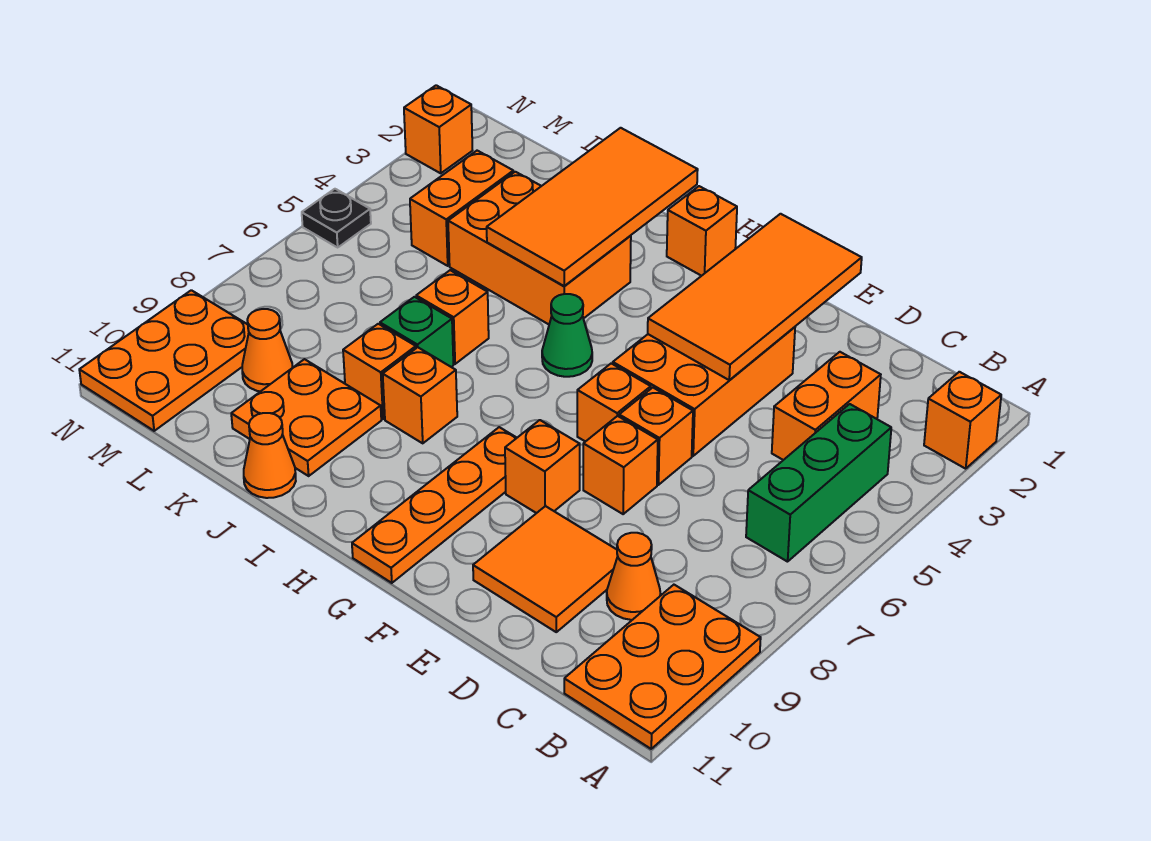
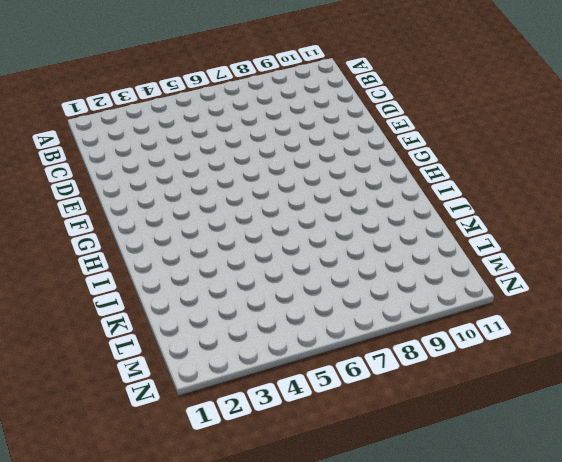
none -> orange brick A2 level 1
none -> orange plate A9:B11 level 1
none -> green brick B4:B6 level 1

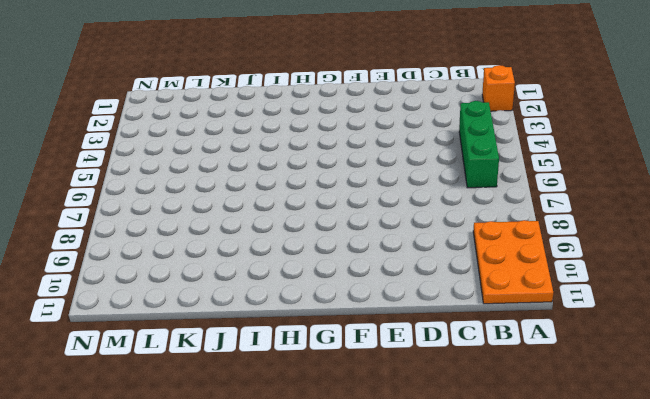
none -> orange brick C3:C4 level 1
none -> orange cone C9 level 1
none -> orange tile D9:E10 level 1

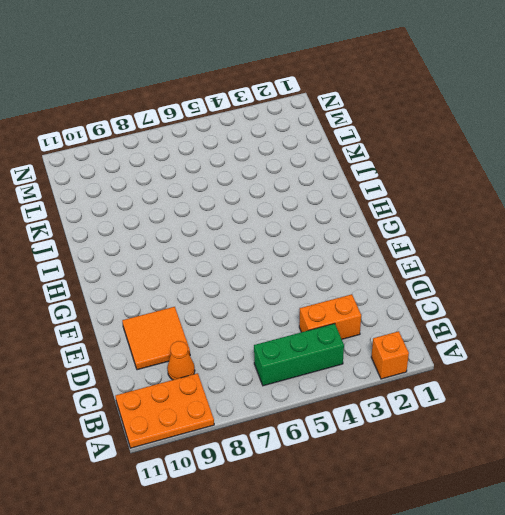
none -> orange brick E3:F5 level 1
none -> orange brick E6 level 1
none -> orange brick E7 level 1

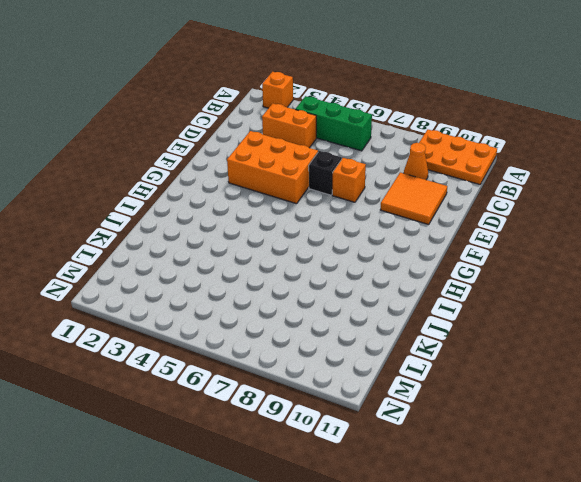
black brick E6 level 1 -> orange brick E6 level 1
none -> orange brick F6 level 1
none -> orange brick F8 level 1
none -> orange plate G8:G11 level 1

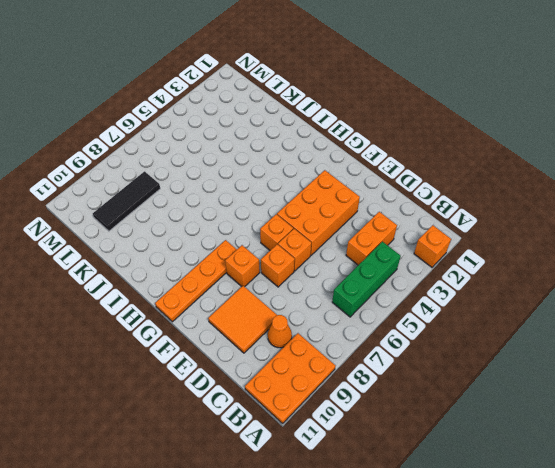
black tile L8:L10 level 1 -> orange cone L9 level 1
none -> orange brick H1 level 1
none -> green cone H5 level 1
none -> orange brick I3:K4 level 1

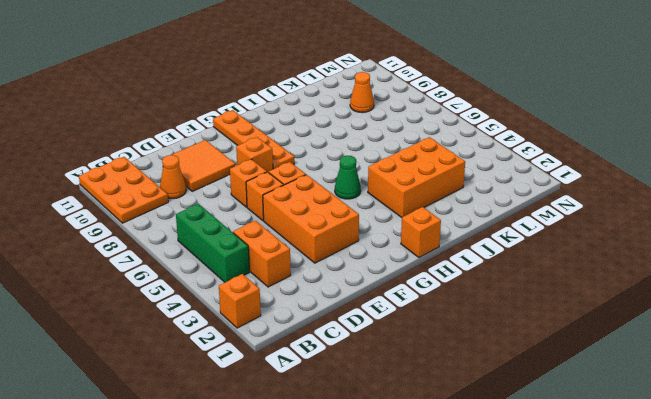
none -> orange brick I8 level 1
none -> orange brick J6 level 1
none -> green brick J7 level 1

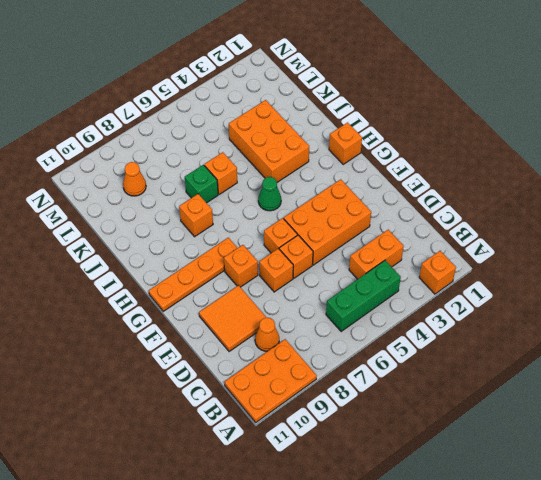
none -> orange brick J8 level 1
none -> orange plate J9:K10 level 1
none -> orange cone J11 level 1

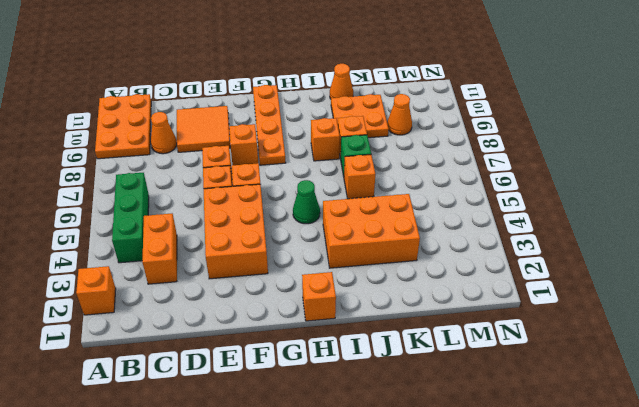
none -> orange brick L3:L4 level 1
none -> orange plate M9:N11 level 1
none -> orange brick N2 level 1

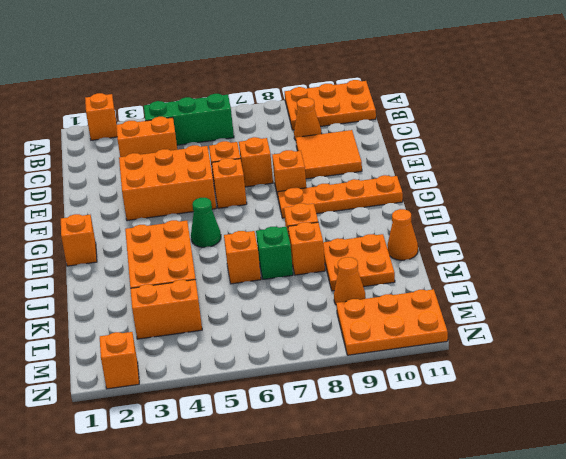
none -> black plate N5 level 1
none -> orange tile E1:F4 level 2
none -> orange tile I1:J4 level 2

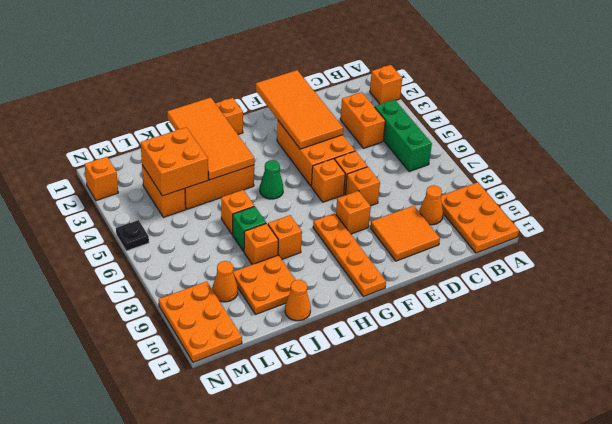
orange brick K3:L4 level 2 -> none

